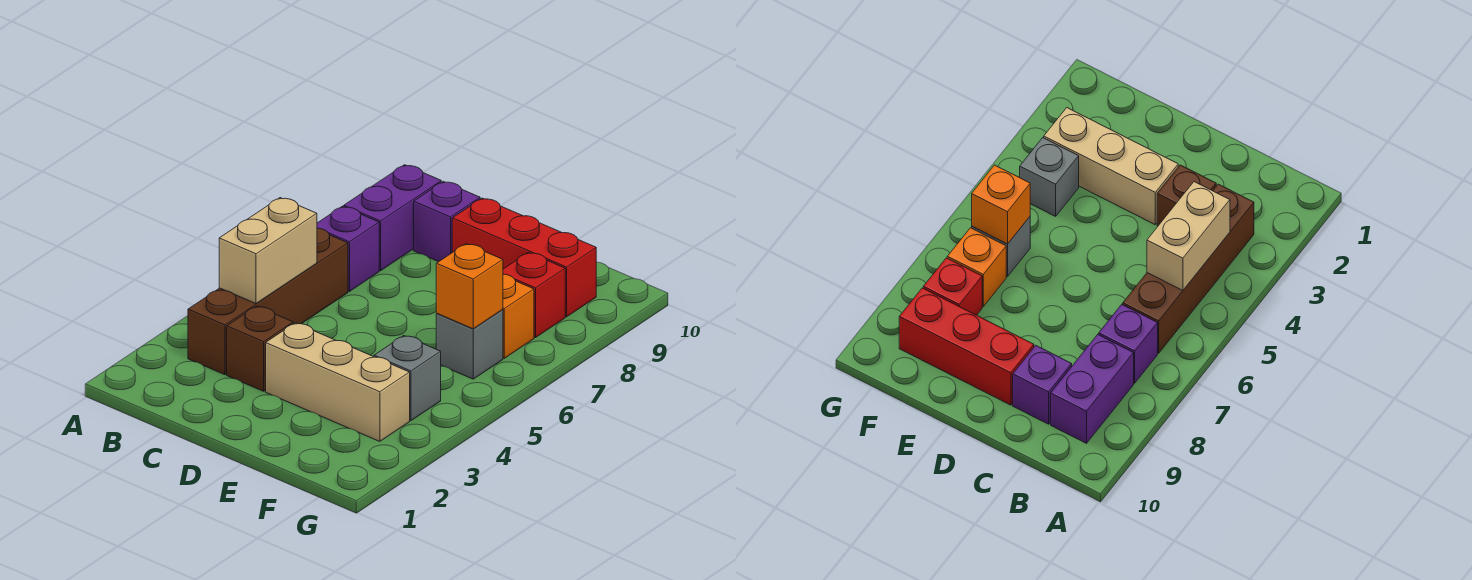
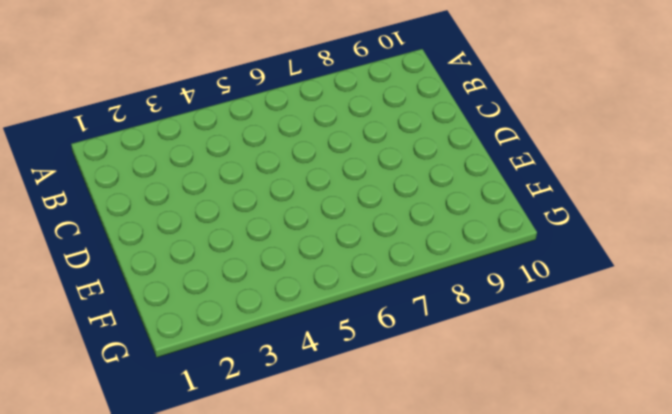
none -> brown brick B3:B6 level 1
none -> purple brick B7 level 1
none -> purple brick B8:B9 level 1

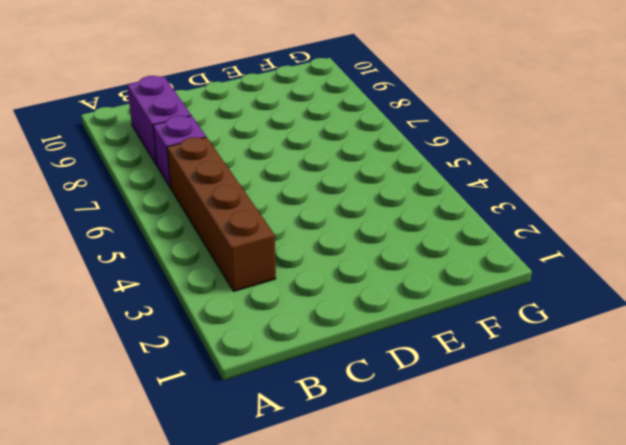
none -> brown brick C3 level 1
none -> purple brick C9 level 1
none -> tan brick D3:F3 level 1

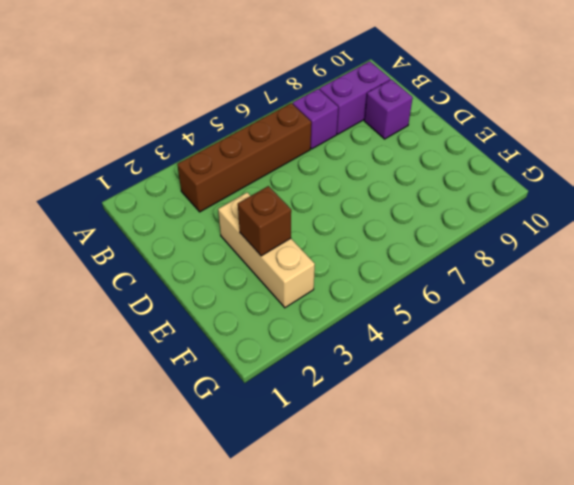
brown brick E3 level 2 -> brown brick C3 level 1
none -> red brick D9:F9 level 1
none -> grey brick F4 level 1
none -> grey brick F6 level 1

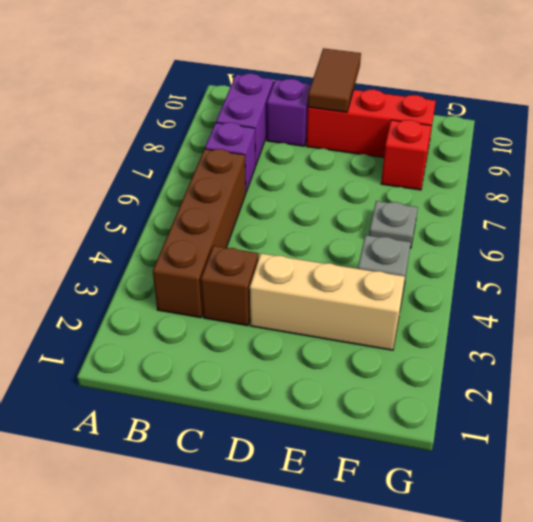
brown tile D9:D10 level 2 -> none
grey plate F6 level 1 -> grey brick F6 level 1
none -> orange brick F7 level 1
none -> tan brick B4:B5 level 2
none -> orange brick F6 level 2

